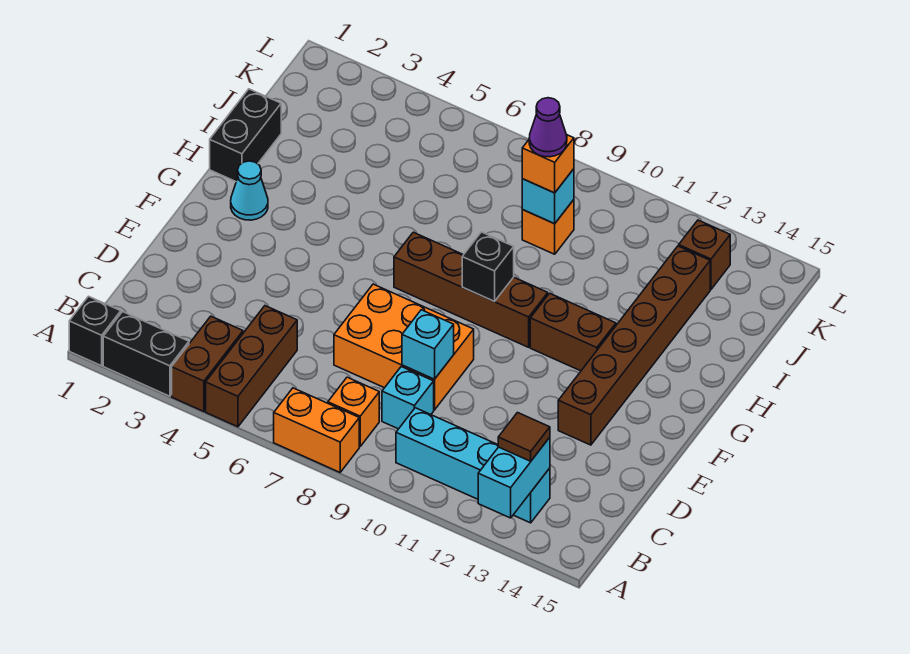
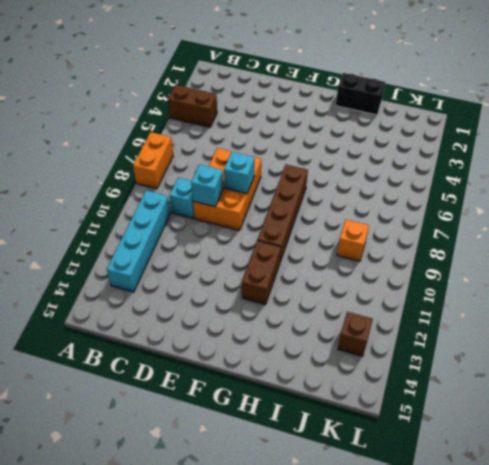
cyan brick E8 level 2 -> cyan brick J9 level 2
none -> black brick A1 level 1
none -> black brick A2:A3 level 1
none -> brown brick A5:C5 level 1

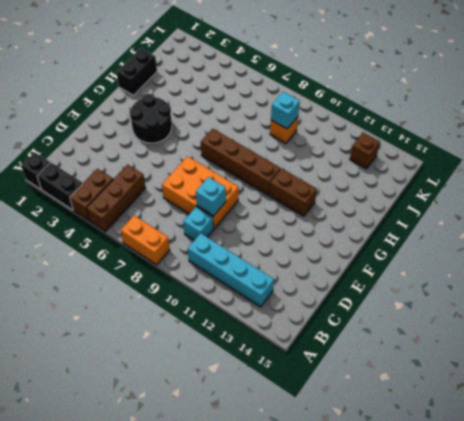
black round brick F3:G4 level 1 -> none
none -> orange brick B8 level 1
none -> brown brick E13:J13 level 1
none -> cyan cone G2 level 1

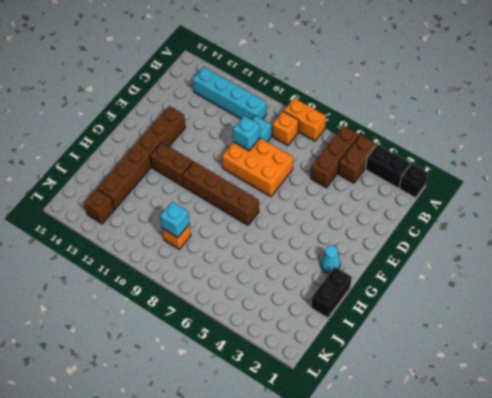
none -> cyan brick A13:B13 level 2
none -> black brick G9 level 2
none -> brown tile B13 level 3

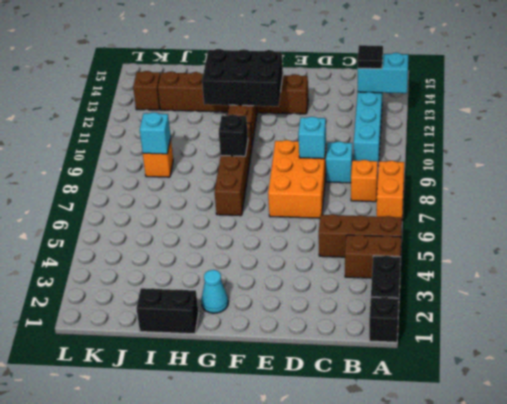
black tile B13 level 3 -> brown tile B13 level 3
black brick F12:H13 level 2 -> none
none -> orange brick J9 level 3
none -> purple cone J9 level 4

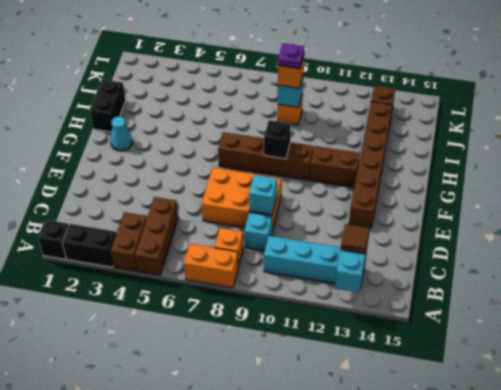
purple plate J9 level 4 -> purple cone J9 level 4

